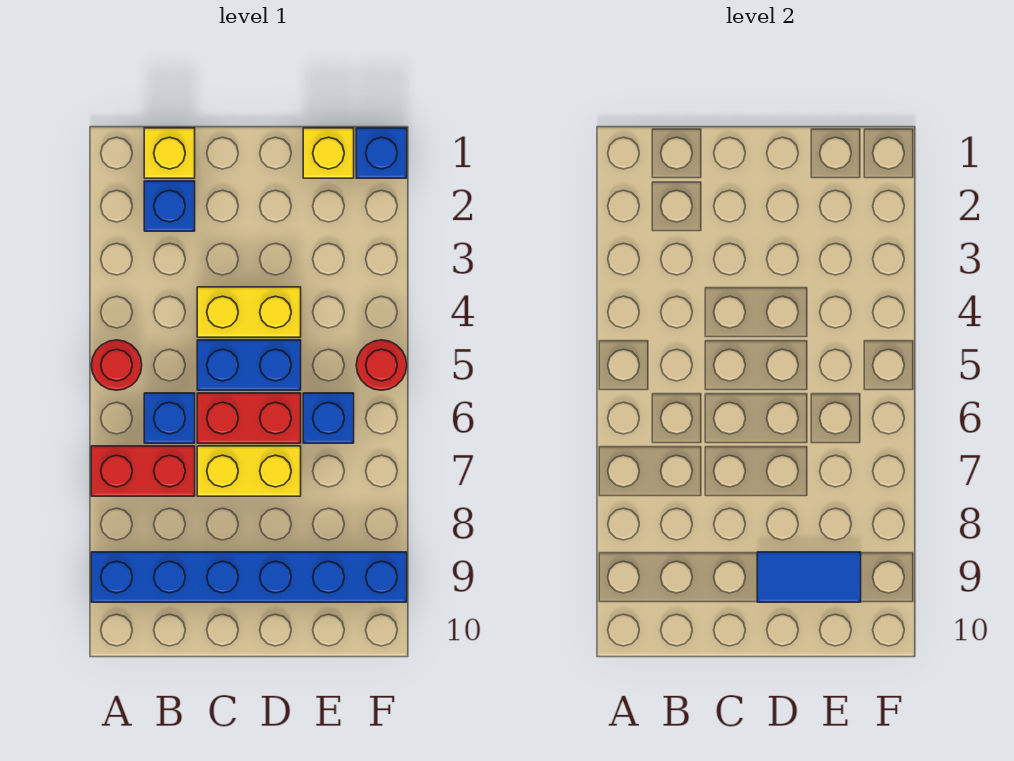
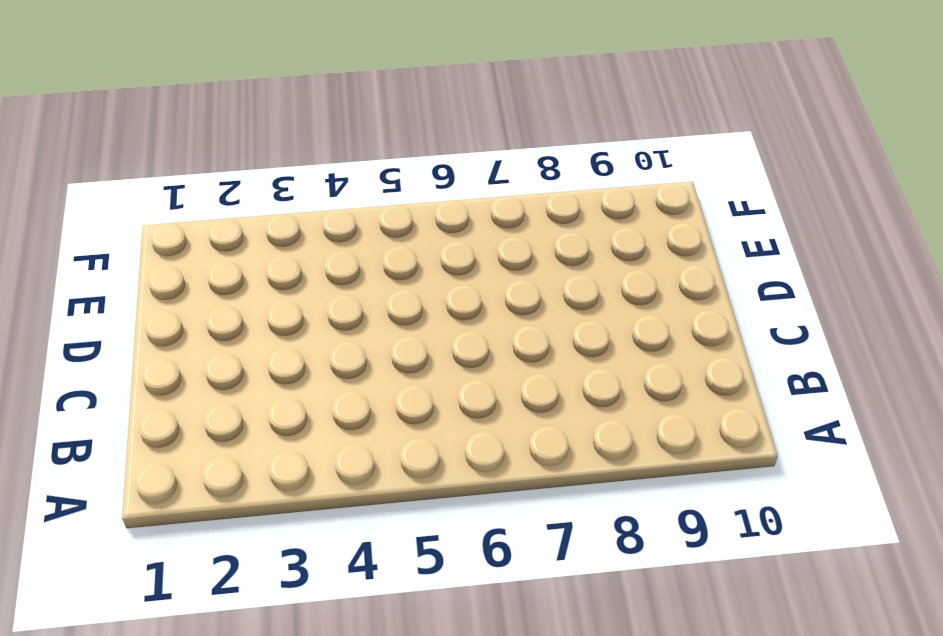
none -> red round brick A5 level 1
none -> red brick A7:B7 level 1
none -> blue brick A9:F9 level 1

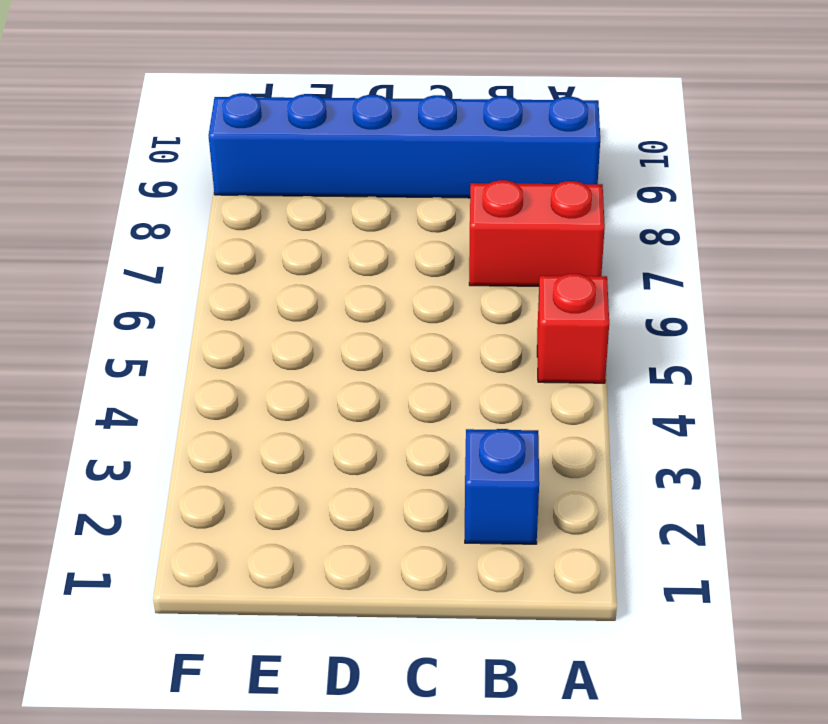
red brick A5 level 1 -> red round brick A5 level 1
none -> yellow brick B1 level 1
none -> blue brick B6 level 1
none -> yellow brick C4:D4 level 1

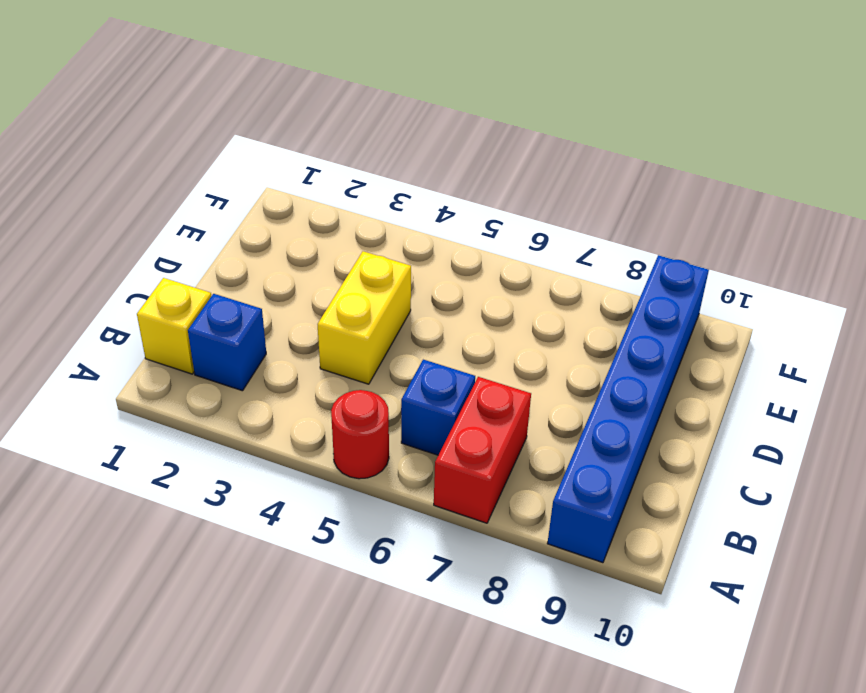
none -> blue brick C5:D5 level 1
none -> red brick C6:D6 level 1
none -> yellow brick C7:D7 level 1

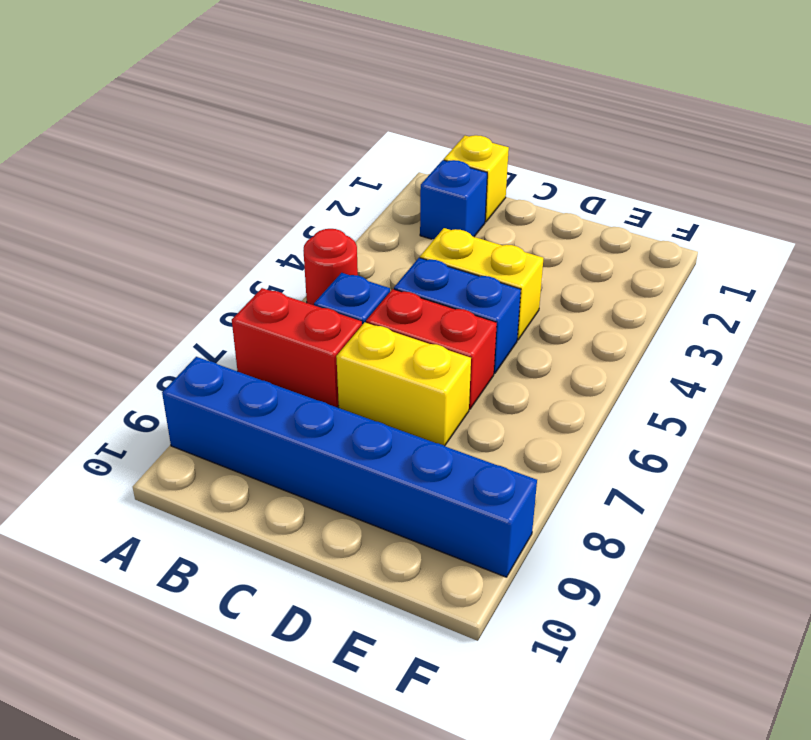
none -> yellow brick E1 level 1
none -> blue brick E6 level 1
none -> blue brick F1 level 1

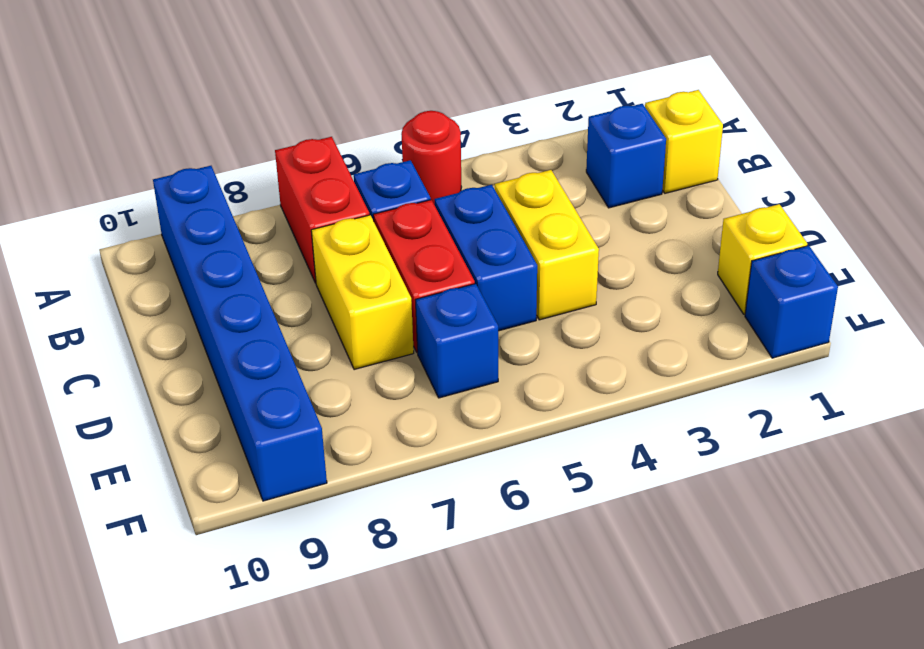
none -> red round brick F5 level 1
none -> blue tile D9:E9 level 2

